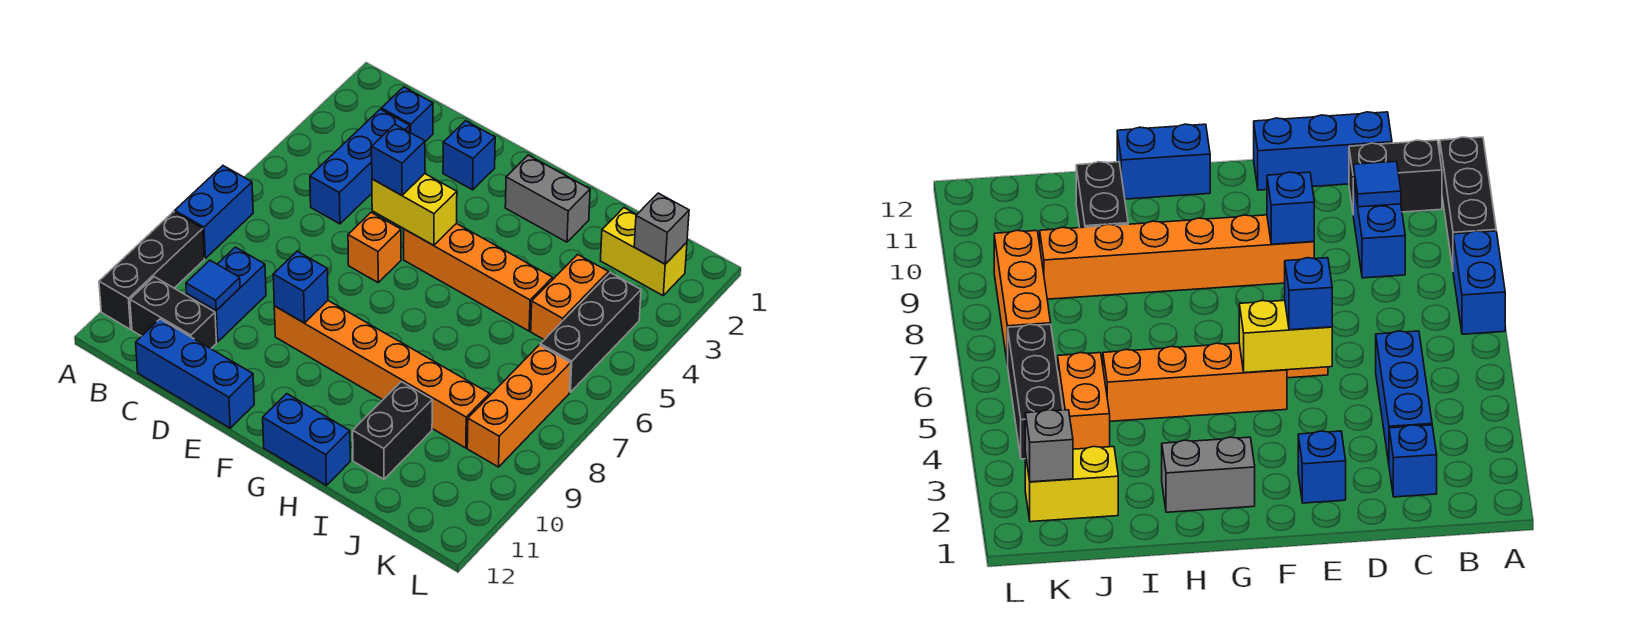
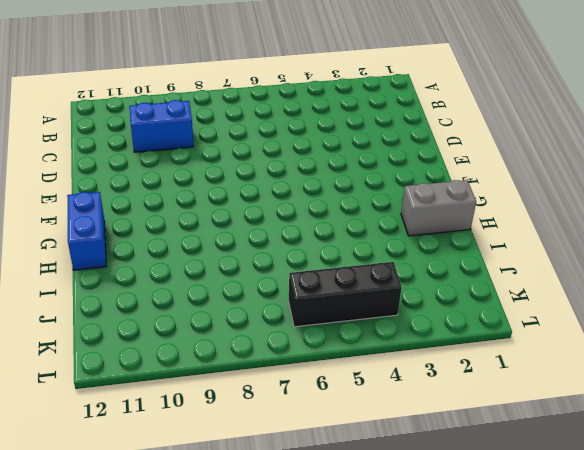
grey brick H1:H2 level 1 -> grey brick G2:H2 level 1
none -> blue brick A7:A8 level 1
none -> black brick A9:A11 level 1
none -> black brick B11:C11 level 1

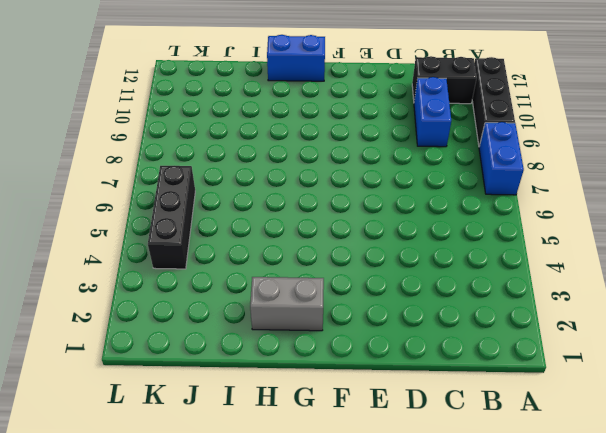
none -> blue brick C2 level 1
none -> blue brick C3:C5 level 1
none -> blue brick C12:E12 level 1

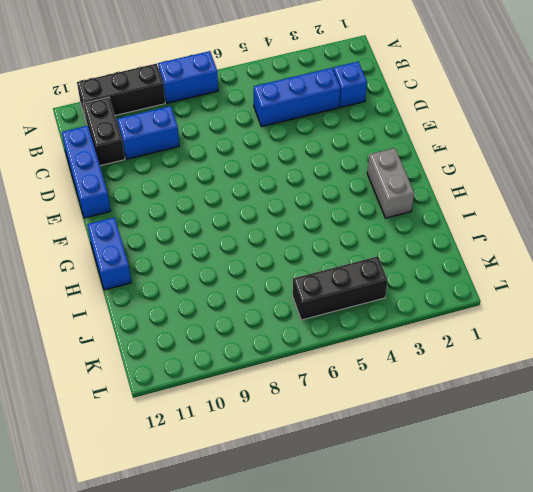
none -> blue brick E2 level 1
none -> orange brick E6 level 1
none -> orange brick E9:J9 level 1

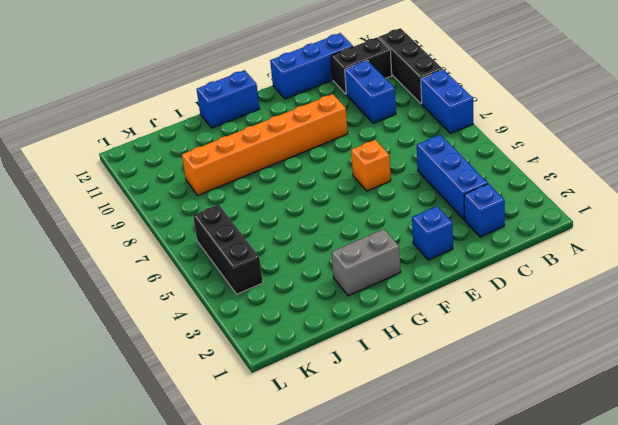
none -> orange brick F5:I5 level 1
none -> black brick I10:I11 level 1
none -> yellow brick J2:K2 level 1

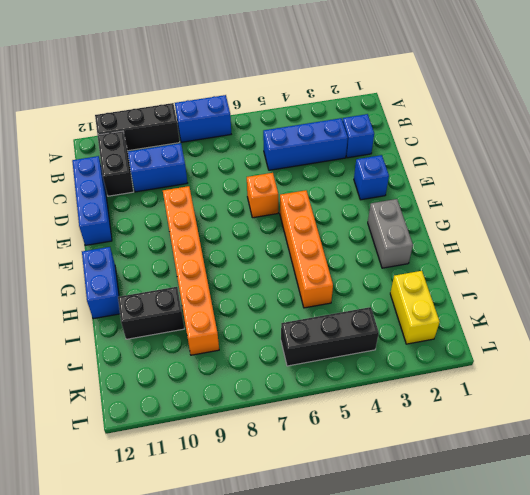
none -> orange brick J4:J5 level 1
none -> orange brick K7:K9 level 1
none -> blue tile C10 level 2

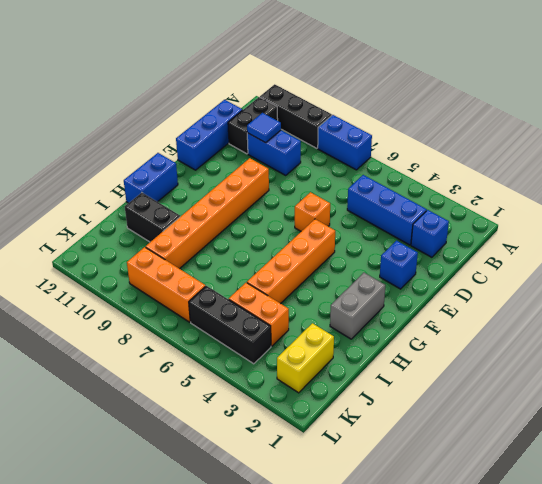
none -> yellow brick E5:F5 level 2
none -> blue brick E9 level 2
none -> grey brick K2 level 2

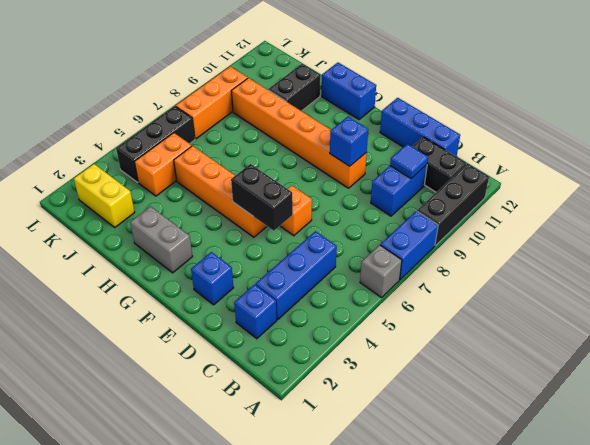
grey brick A6 level 1 -> grey brick K2 level 2
black brick E5:F5 level 2 -> yellow brick E5:F5 level 2
none -> blue brick E5 level 3

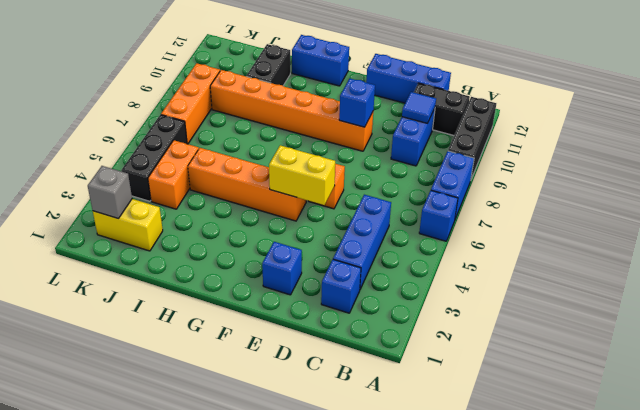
blue brick A6 level 1 -> blue brick E5 level 3
none -> grey brick G2:H2 level 1

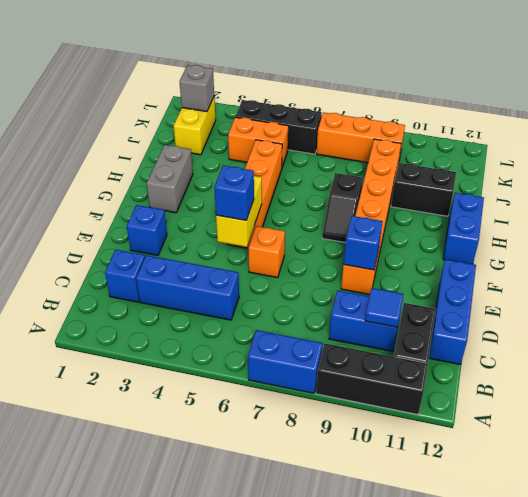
black slope G8:H8 level 1 top H -> none

